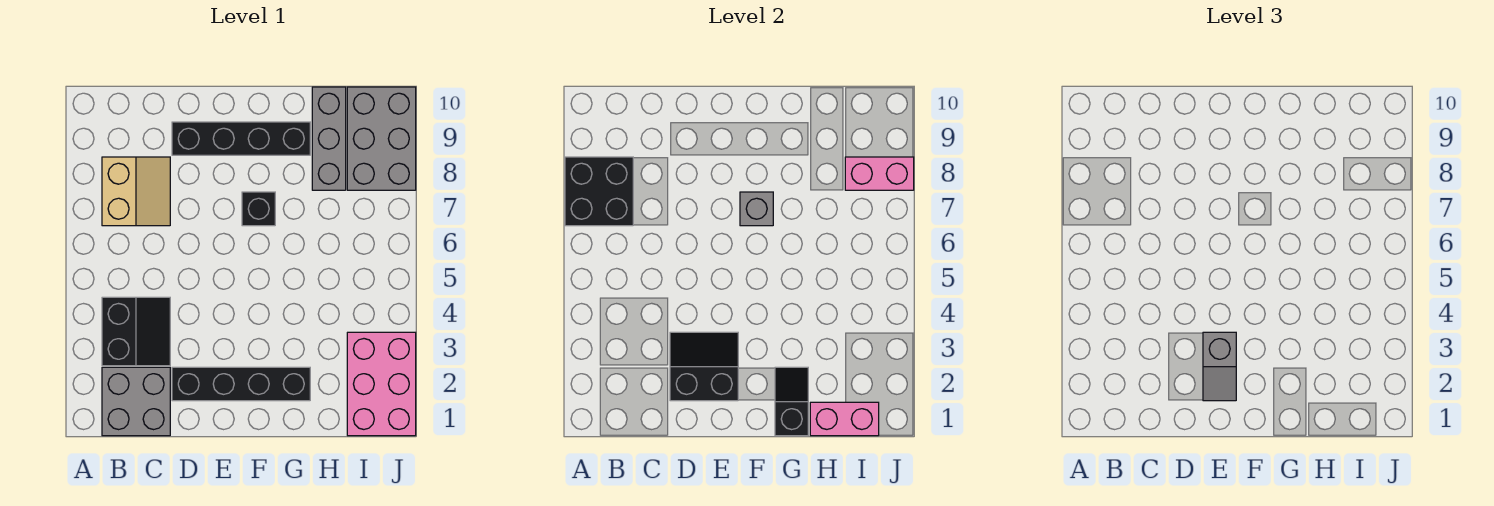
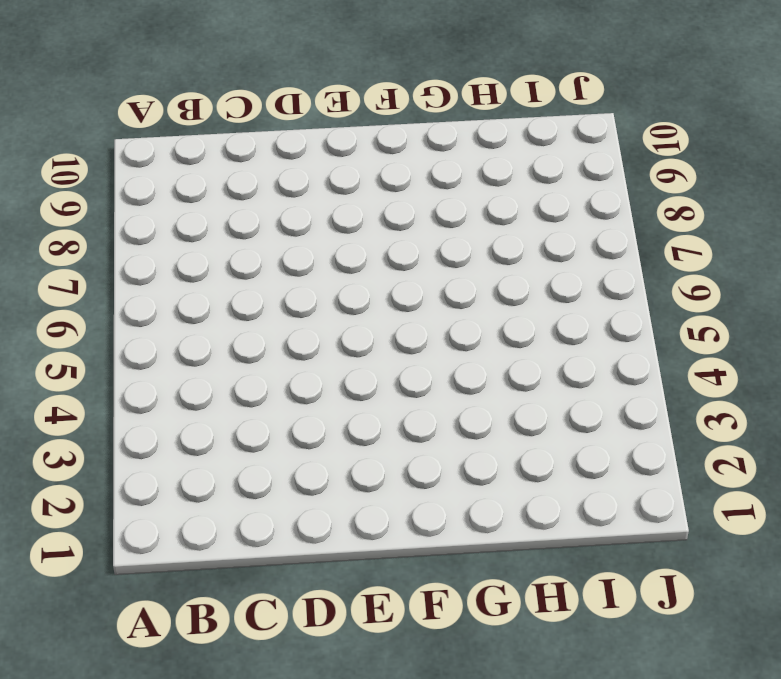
none -> grey brick B1:C2 level 1
none -> black slope B3:C4 level 1 top B
none -> tan slope B7:C8 level 1 top B

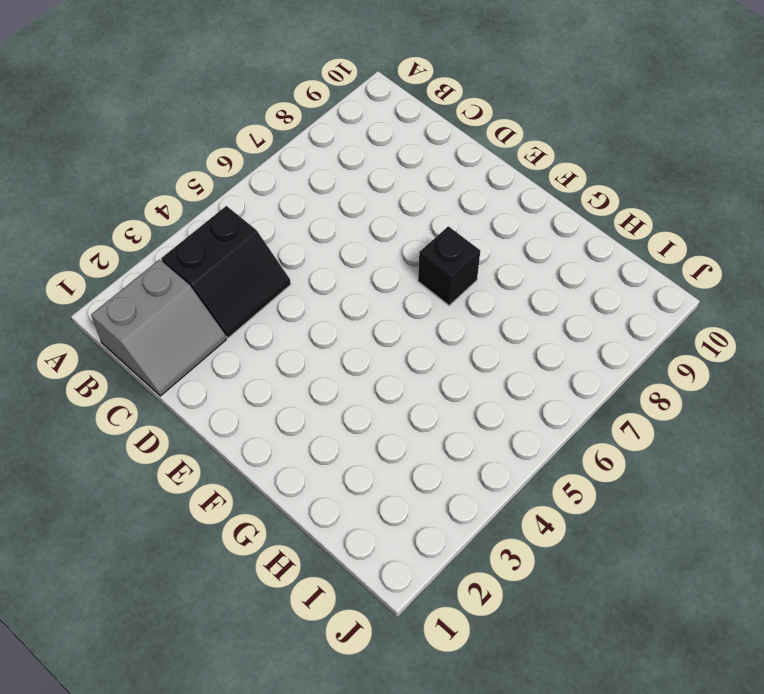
grey slope B1:C2 level 1 top B -> grey brick B1:C2 level 1
none -> tan slope B7:C8 level 1 top B
none -> black brick D2:G2 level 1
none -> black brick D9:G9 level 1

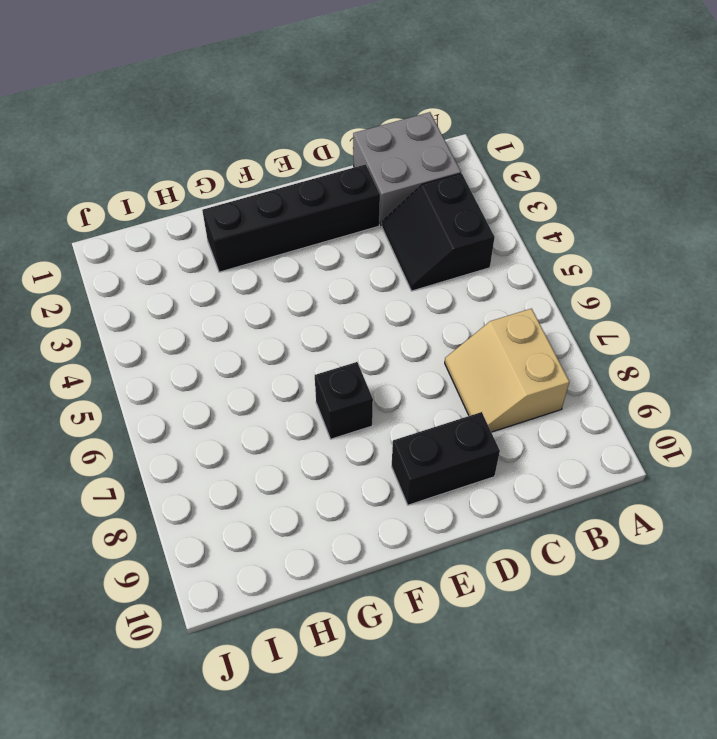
black brick D9:E9 level 1 -> black brick D9:G9 level 1
none -> grey brick H8:H10 level 1
none -> pink brick I1:J3 level 1
none -> grey brick I8:J10 level 1

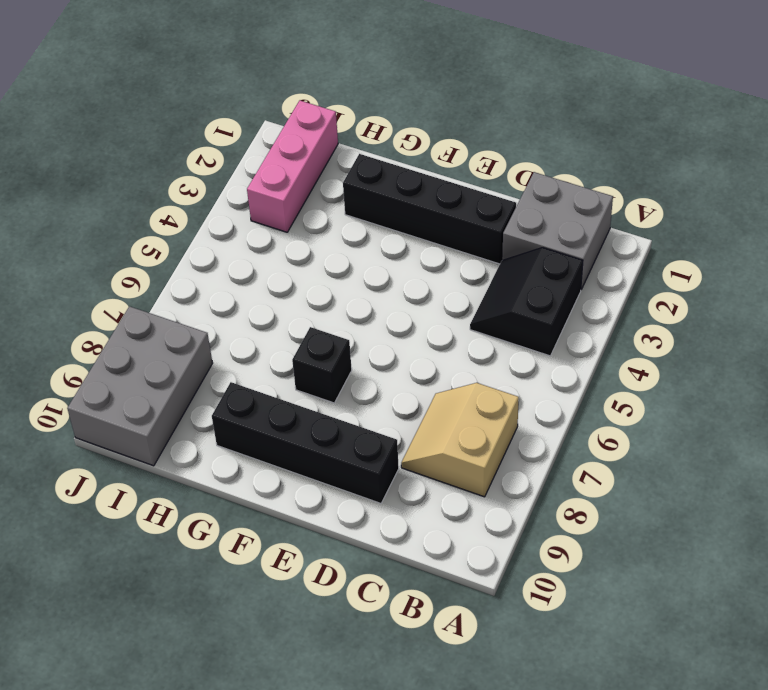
pink brick I1:I3 level 1 -> pink brick I1:J3 level 1
none -> grey brick H8:H10 level 1
none -> black brick A7:B8 level 2
none -> black slope D2:E3 level 2 top 2

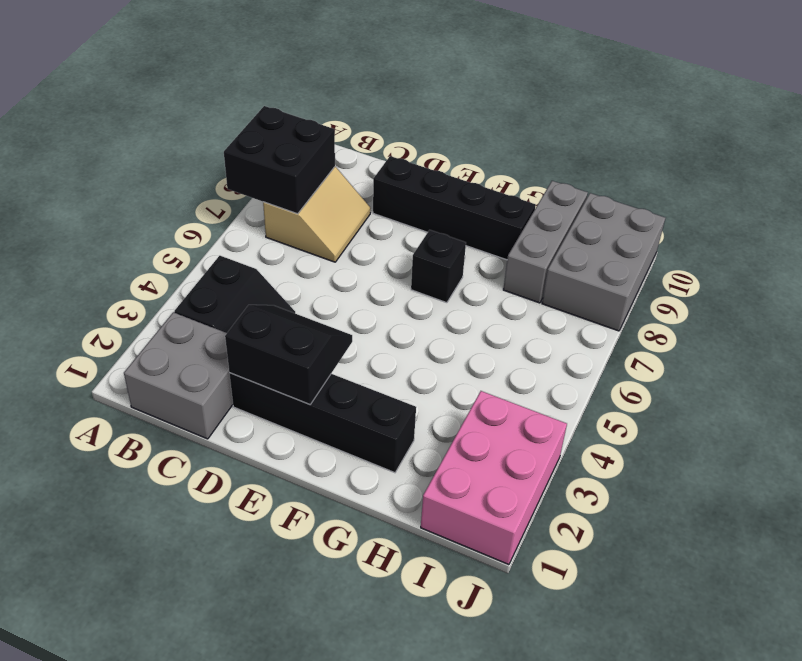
none -> grey brick F7 level 2
none -> black slope G1:G2 level 2 top 1
none -> pink brick H1:I1 level 2

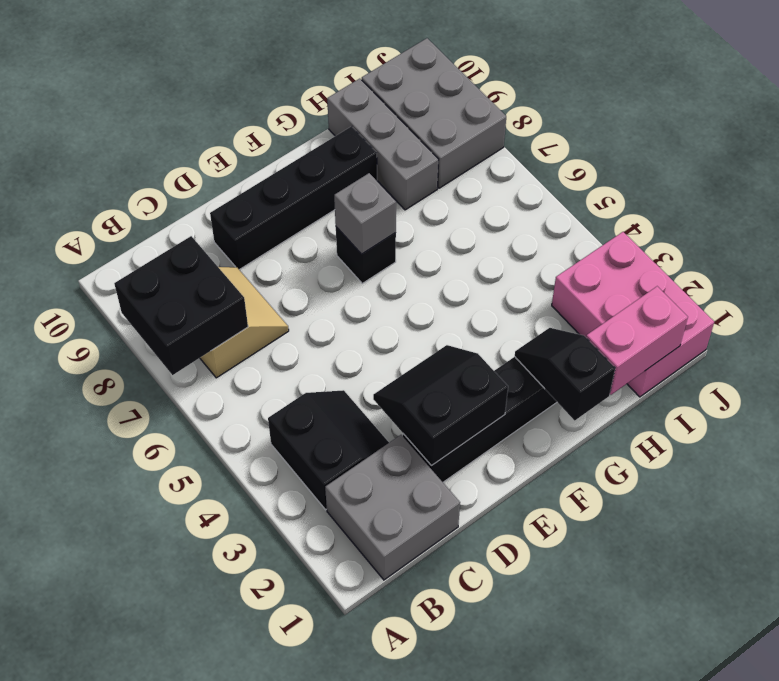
none -> pink brick I8:J8 level 2
none -> grey slope E2:E3 level 3 top 3

